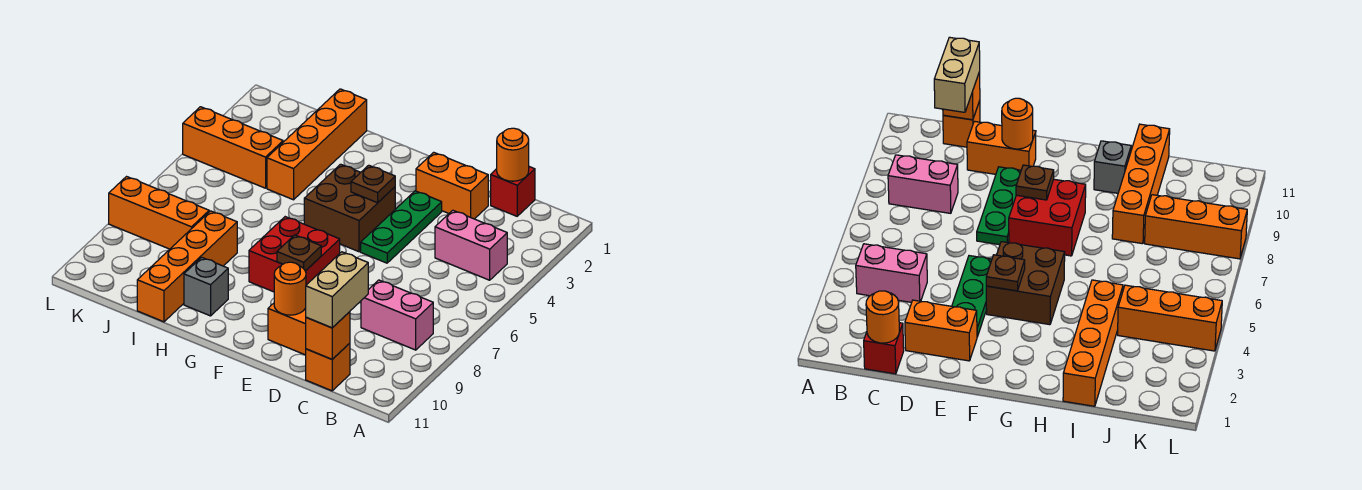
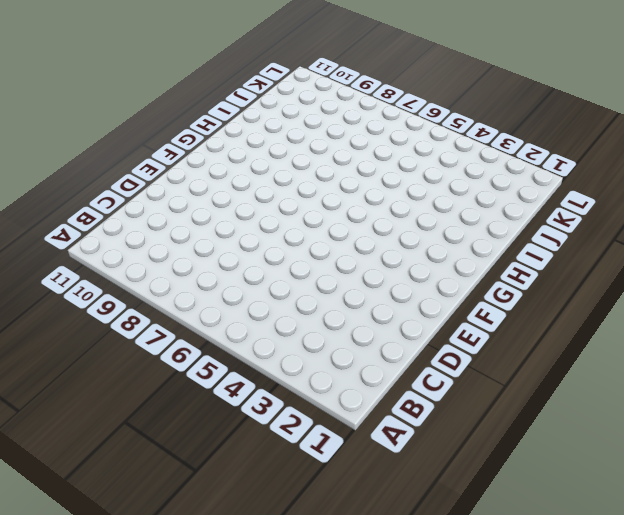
none -> pink brick B4:C4 level 1
none -> pink brick B8:C8 level 1
none -> red brick C1 level 1

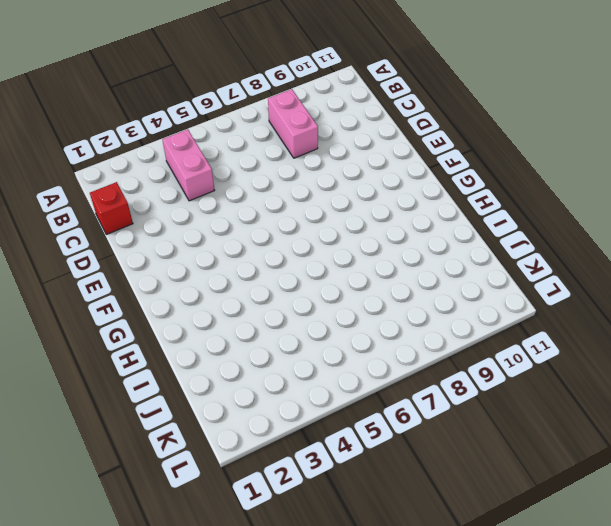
none -> orange brick C11 level 1
none -> orange brick D2:E2 level 1
none -> orange brick D10:E10 level 1

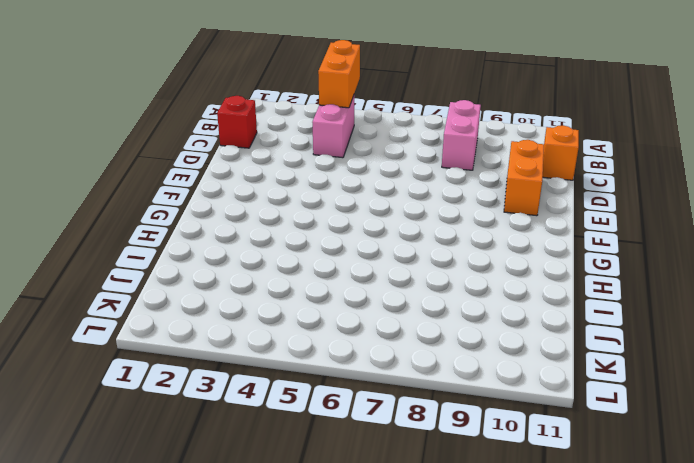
orange brick A4:B4 level 2 -> orange brick D2:E2 level 1
none -> green plate E3:E5 level 1
none -> green plate E7:E9 level 1
none -> brown brick F4:G5 level 1

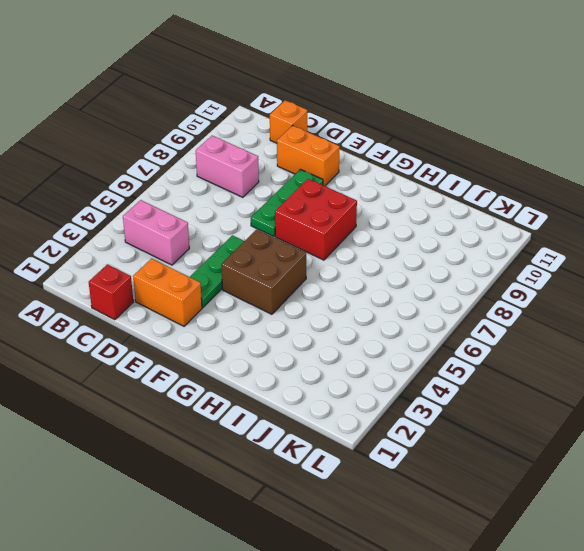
none -> grey brick H10 level 1
none -> orange brick I1:I4 level 1
none -> orange brick I8:I11 level 1

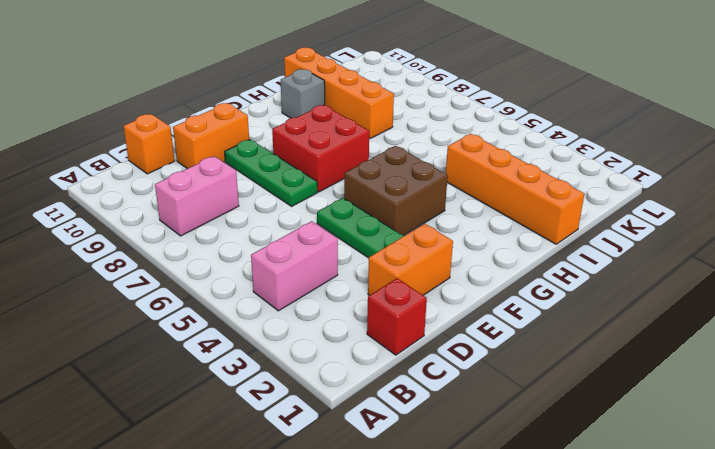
none -> orange brick J4:L4 level 1
none -> orange brick J8:L8 level 1
none -> orange round brick C1 level 2

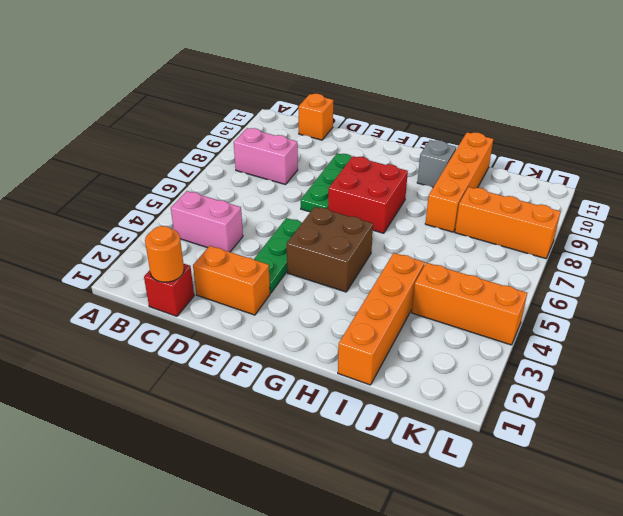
none -> orange brick D10:E10 level 1
none -> orange brick C11 level 2
none -> orange round brick E10 level 2

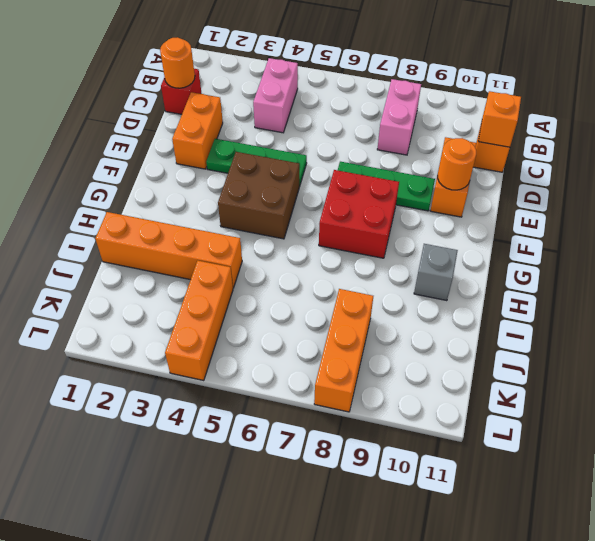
none -> orange brick I8:I11 level 1
none -> brown plate F4 level 2
none -> brown plate F8 level 2

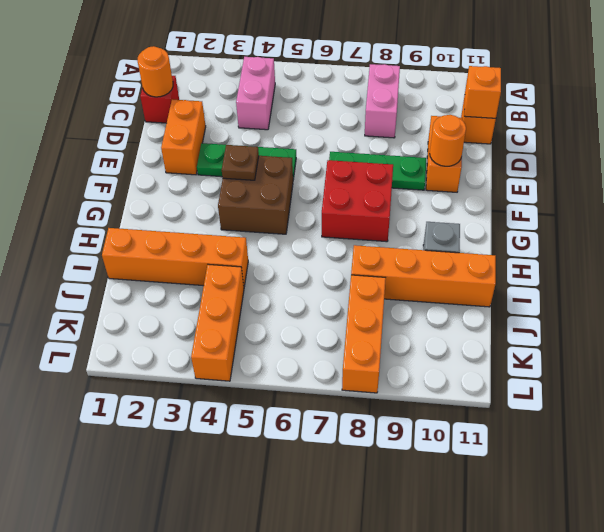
none -> brown plate F8 level 2
none -> tan brick C10:C11 level 3

